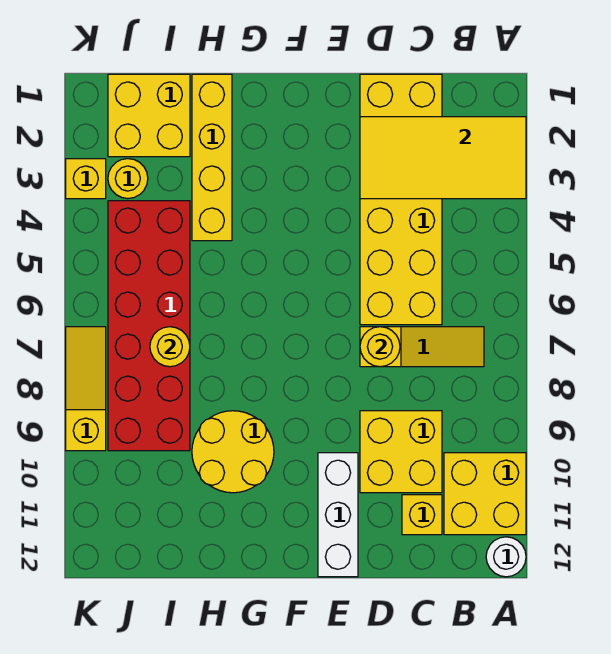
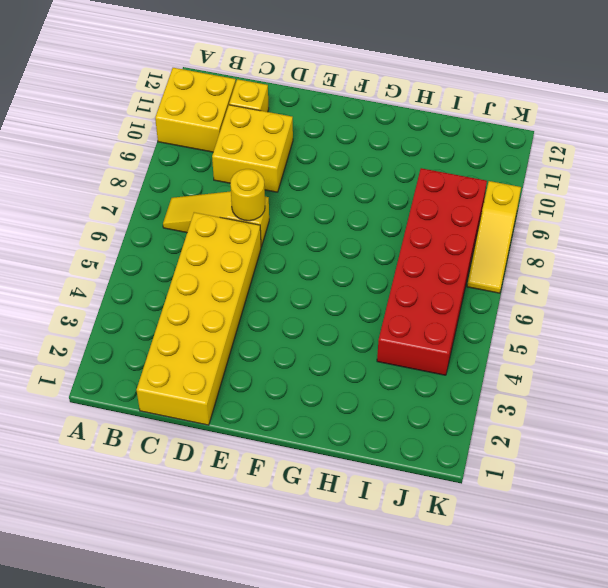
none -> white round brick A12 level 1
none -> white brick E10:E12 level 1
none -> yellow round brick G9:H10 level 1

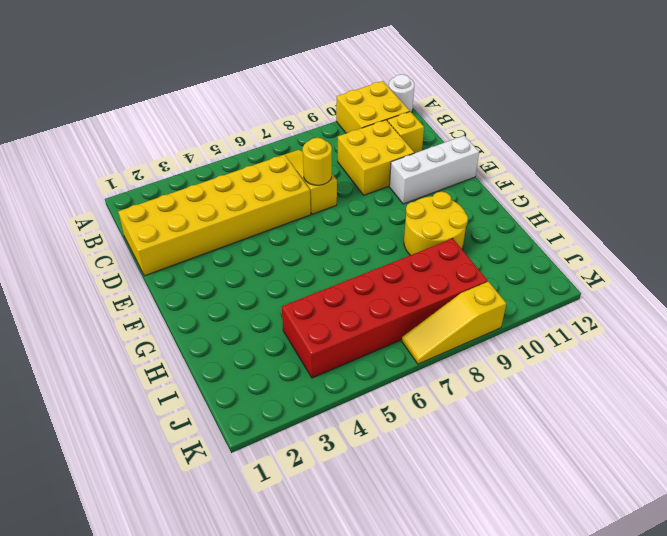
none -> yellow brick H1:H4 level 1
none -> yellow brick I1:J2 level 1
none -> yellow round brick J3 level 1

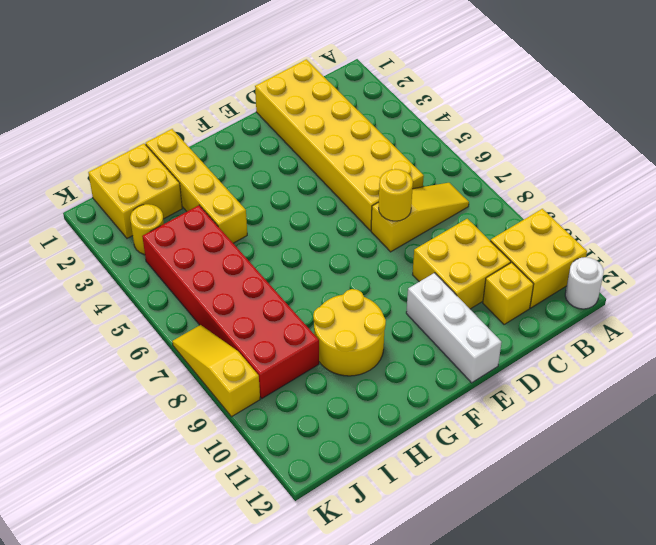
none -> yellow brick K3 level 1
none -> yellow tile A2:D3 level 2
none -> yellow round brick I7 level 2

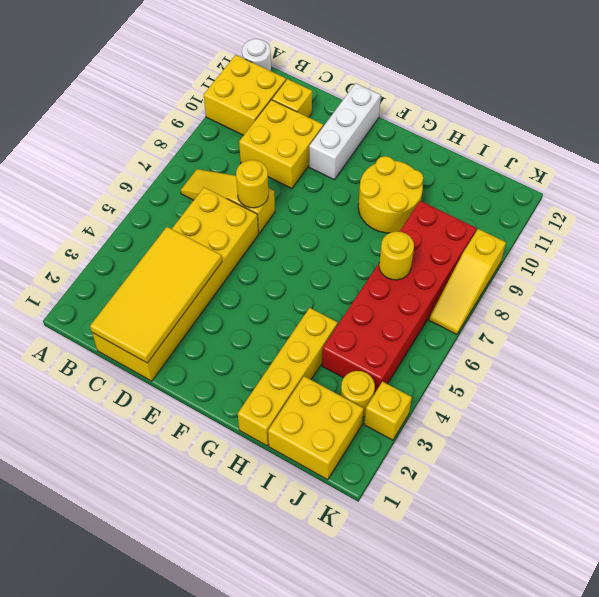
yellow tile C1:D4 level 2 -> yellow tile A2:D3 level 2

